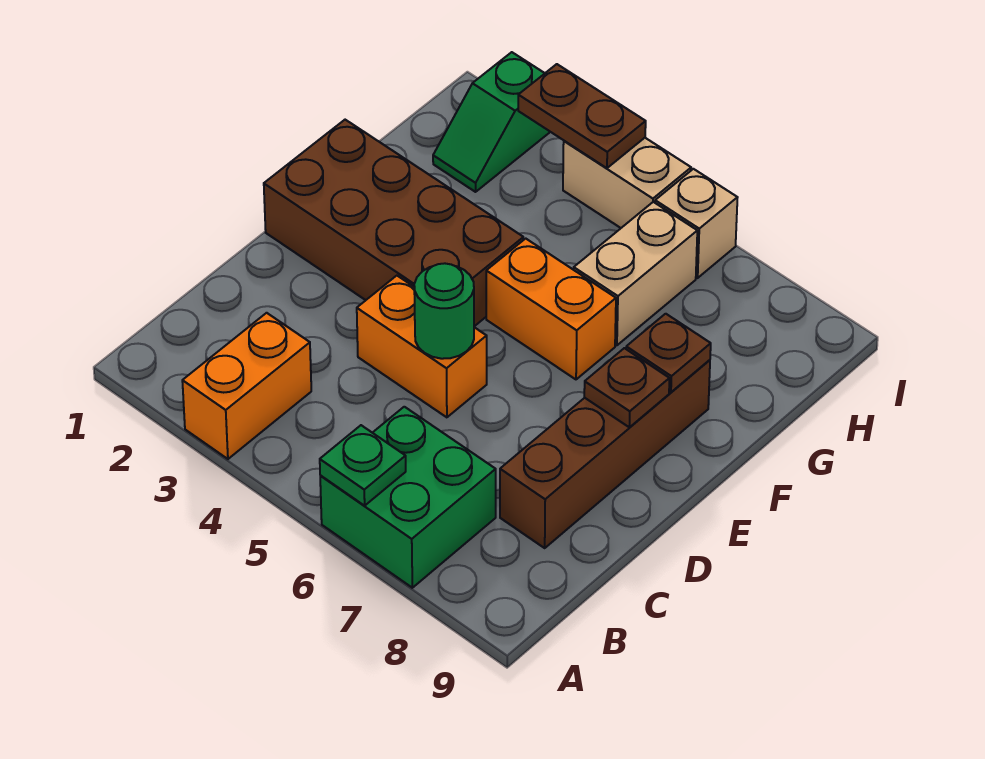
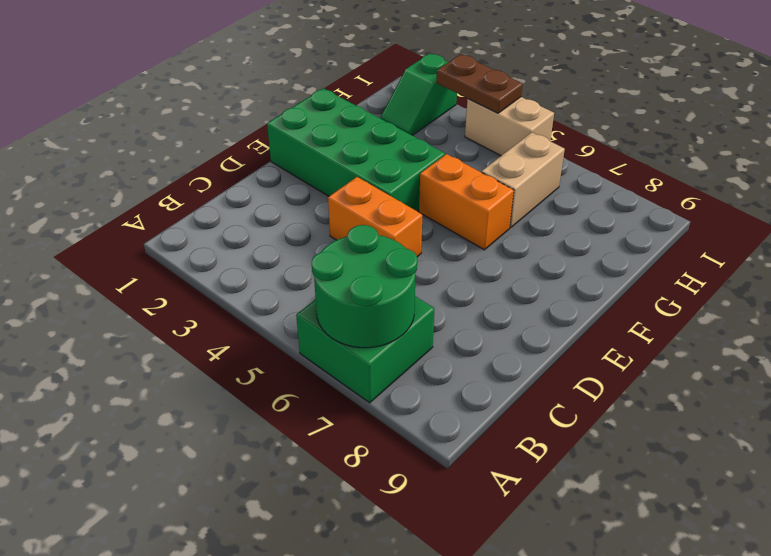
green round brick A6:B7 level 2 -> green plate A6 level 2
green brick E1:F4 level 1 -> brown brick E1:F4 level 1
none -> orange brick A3:B3 level 1
none -> brown brick C8:F8 level 1
none -> tan brick I6 level 1

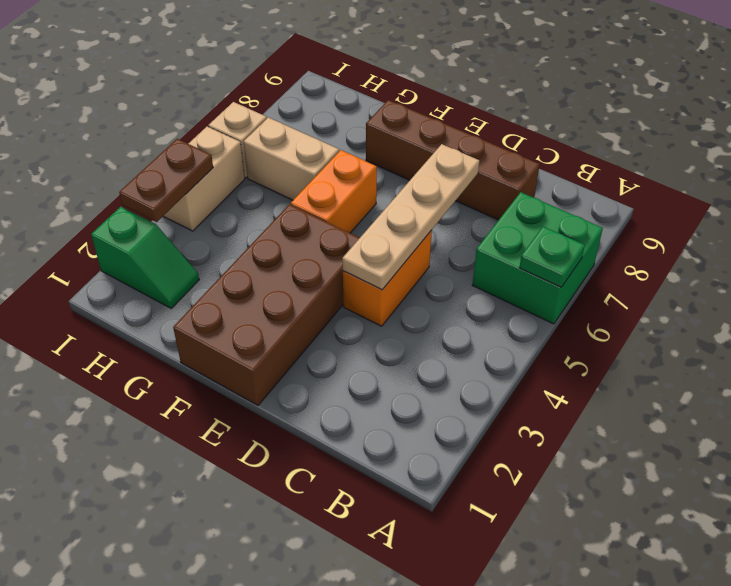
tan plate D4:D7 level 2 -> green round brick D5 level 2
none -> orange brick A3:B3 level 1
none -> brown plate E8 level 2
none -> brown plate F8 level 2

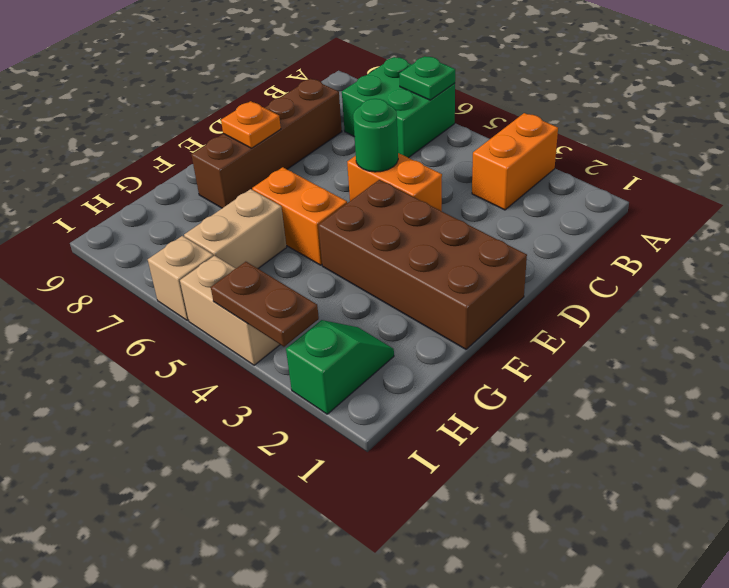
orange plate E8 level 2 -> brown plate E8 level 2
none -> brown plate F8 level 2

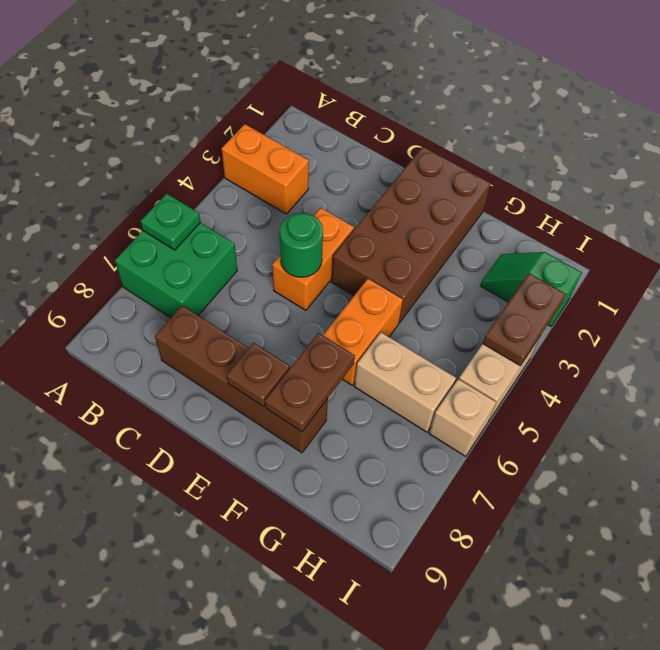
brown plate F7:F8 level 2 -> brown plate F8 level 2

